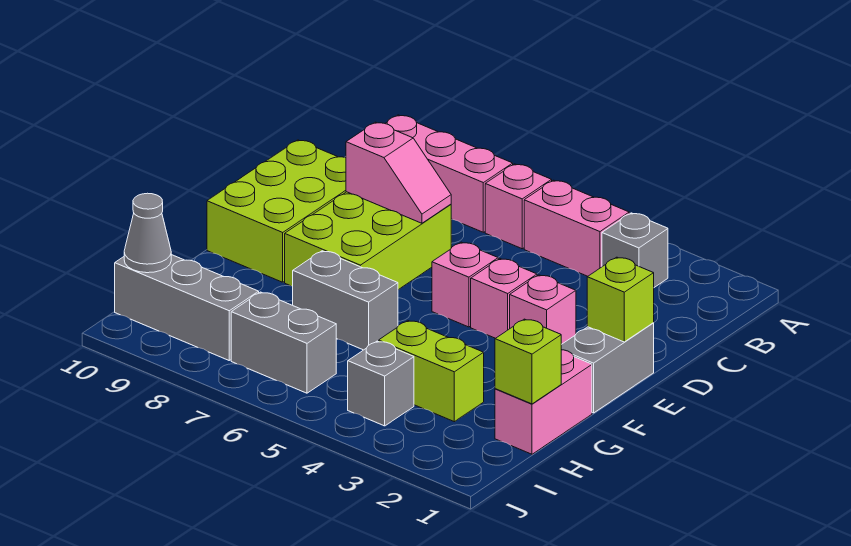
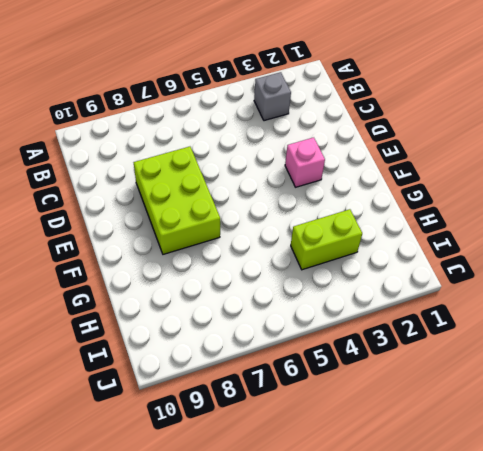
none -> pink brick B4:B5 level 1
none -> pink brick B6 level 1
none -> pink brick B7:B9 level 1

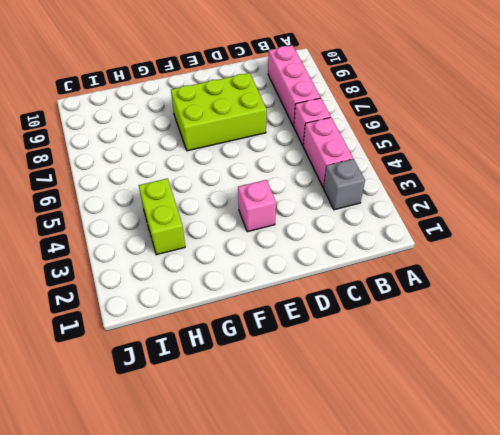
none -> lime brick D9:F10 level 1
none -> grey brick E1:F1 level 1
none -> pink brick E4 level 1

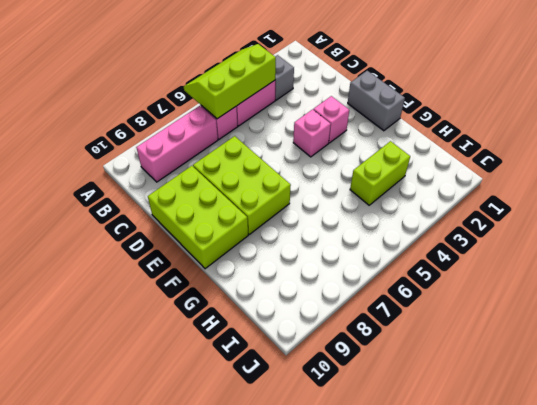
lime slope A4:B6 level 2 top B -> none
none -> pink brick E5 level 1
none -> pink brick G1:H1 level 1
none -> grey brick G6:G7 level 1

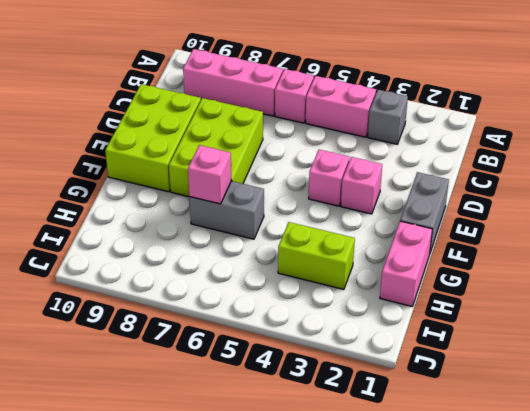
pink brick G7 level 2 -> pink brick E5 level 1
none -> grey brick I4 level 1
none -> grey brick I6:I7 level 1
none -> grey brick I8:I10 level 1

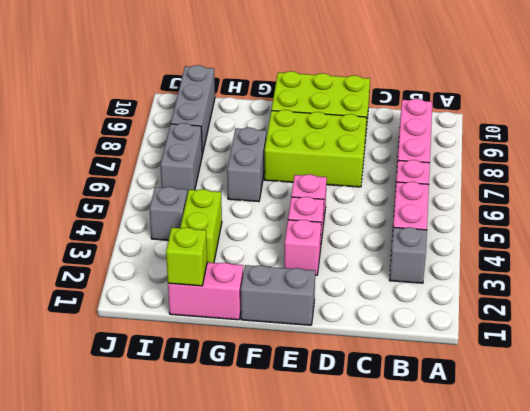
none -> pink slope D7:D8 level 2 top 8
none -> lime brick E1 level 2
none -> grey cone I10 level 2

